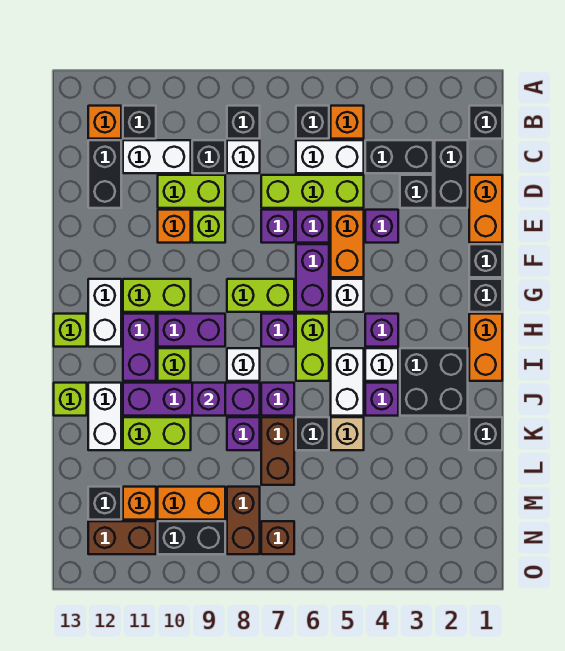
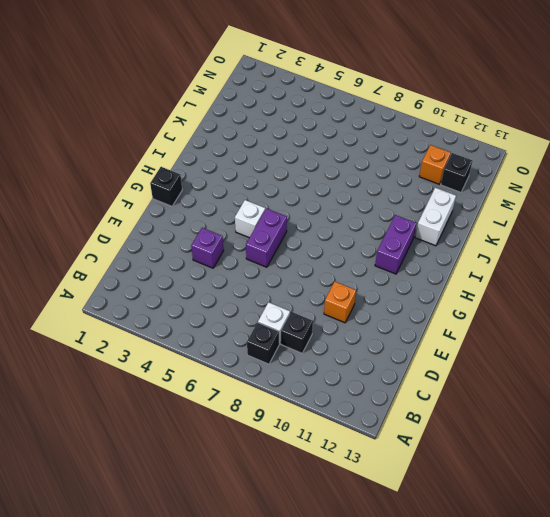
none -> black brick B1 level 1
none -> orange brick B5 level 1
none -> black brick B6 level 1
none -> black brick B11 level 1

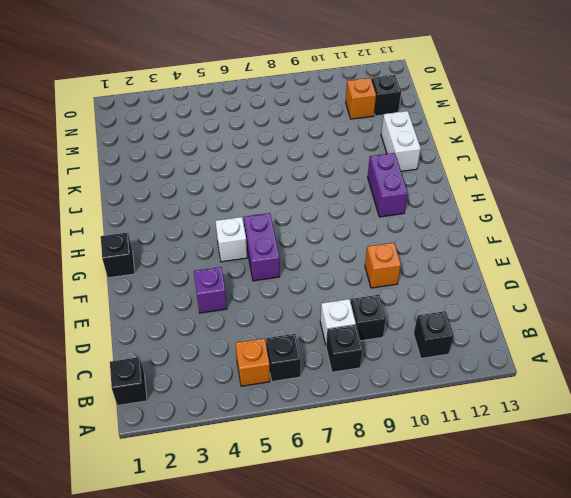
none -> orange brick B12 level 1
none -> black brick C2:D2 level 1
none -> black brick C3:C4 level 1
none -> white brick C5:C6 level 1

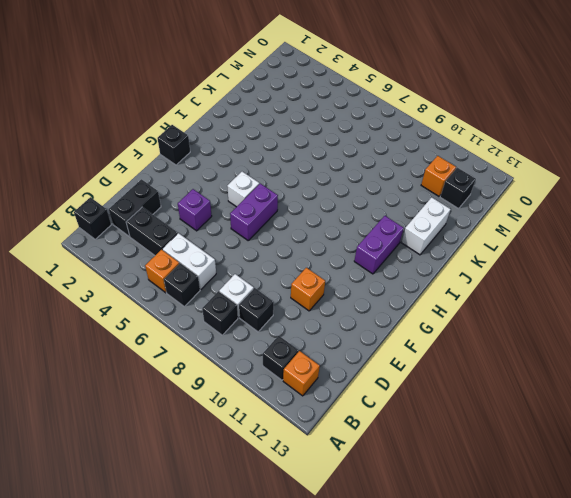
none -> white brick C10:C11 level 1
none -> black brick C12:D12 level 1
none -> orange brick D1:E1 level 1
none -> black brick D3 level 1

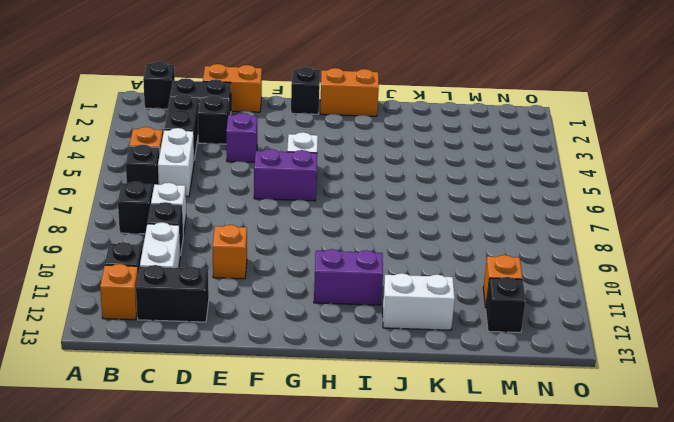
none -> lime brick D5:D7 level 1
none -> lime brick D9:D10 level 1
none -> orange brick E5:F5 level 1
none -> purple brick E6 level 1

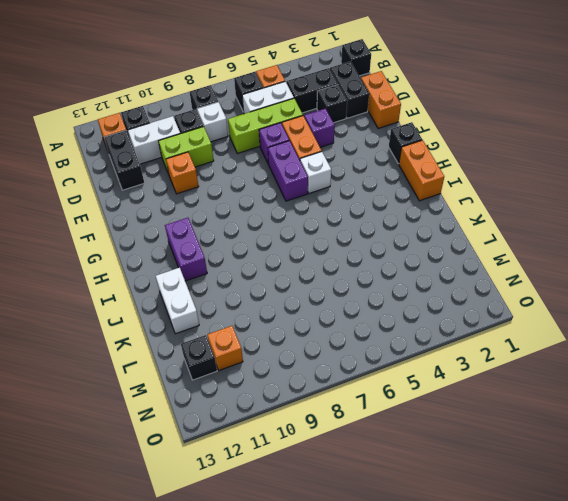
none -> purple brick E7 level 1
none -> lime brick E9 level 1
none -> black brick F1 level 1
none -> lime brick G7:G8 level 1

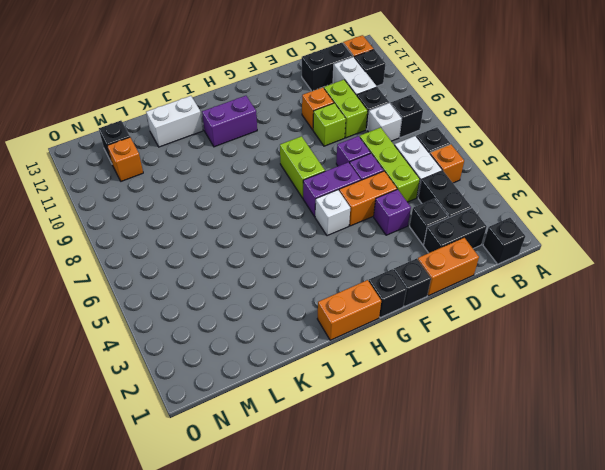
none -> lime brick G10:G11 level 1
none -> white brick G12:H12 level 1
none -> purple brick H4 level 1
none -> lime brick H6:I6 level 1

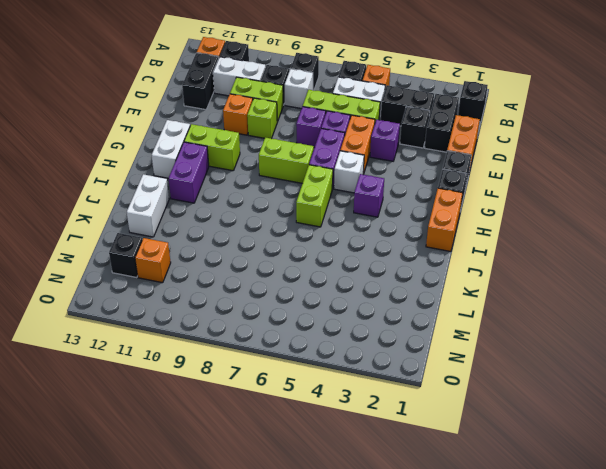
none -> purple brick H7 level 1
none -> purple brick H9:H10 level 1
none -> lime brick H13 level 1
none -> black brick I2:J3 level 1

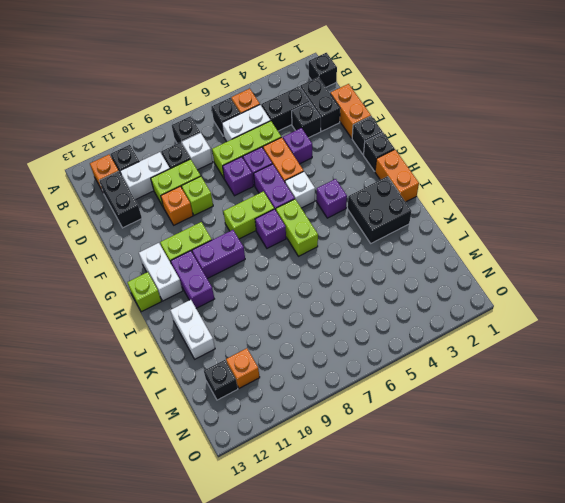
none -> white brick I4 level 1
none -> white brick I5:J5 level 1
none -> white brick I8 level 1
none -> lime brick I10 level 1

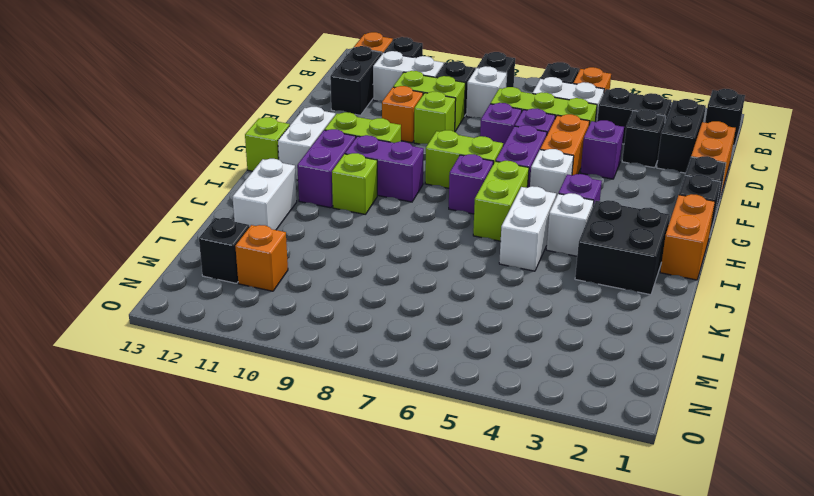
none -> white brick I8 level 1
none -> purple brick J4 level 1
none -> purple brick J7 level 1
none -> purple brick J8:J11 level 1

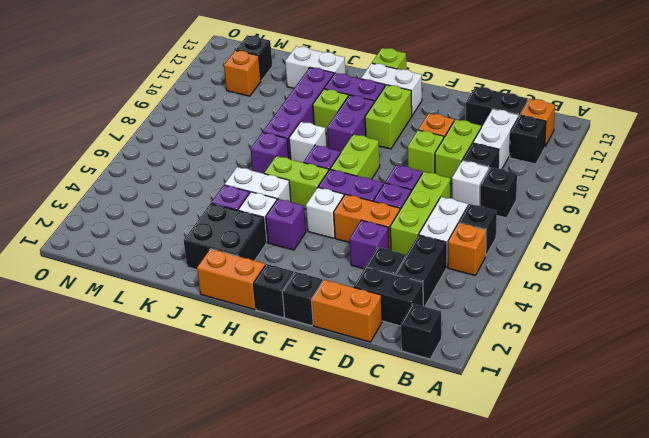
none -> lime brick J13 level 1
none -> black brick K1 level 1
none -> tan brick K5 level 1
none -> black brick K6 level 1

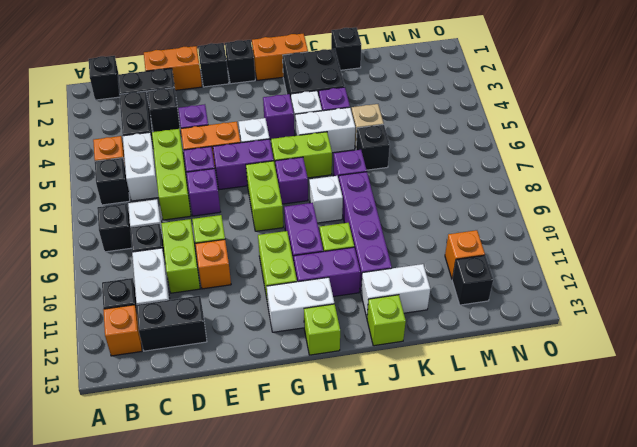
none -> brown brick K7:L7 level 1
none -> purple brick K8 level 1
none -> lime brick K10:K11 level 1
none -> brown brick M8:N8 level 1

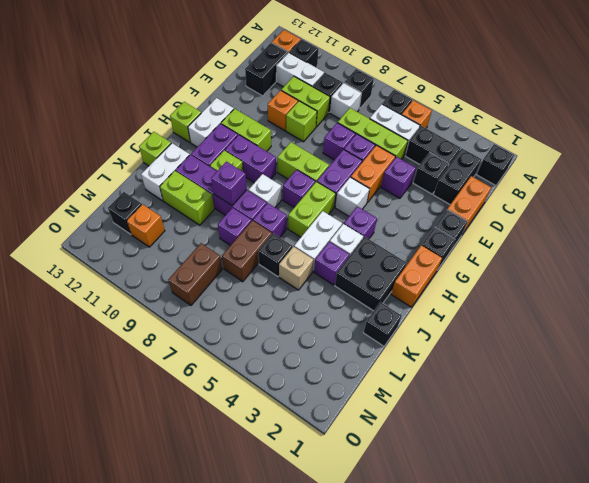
none -> orange brick M9:M10 level 1
none -> brown brick N7 level 1
none -> black brick N9:N10 level 1
none -> brown brick N11:N12 level 1

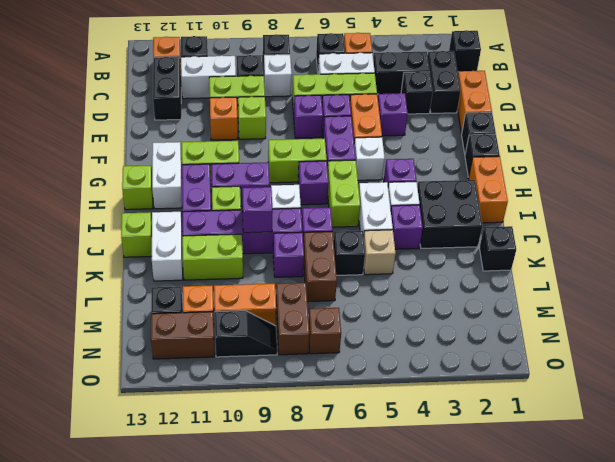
black slope N9:N10 level 1 top 10 -> black brick N9:N10 level 1

